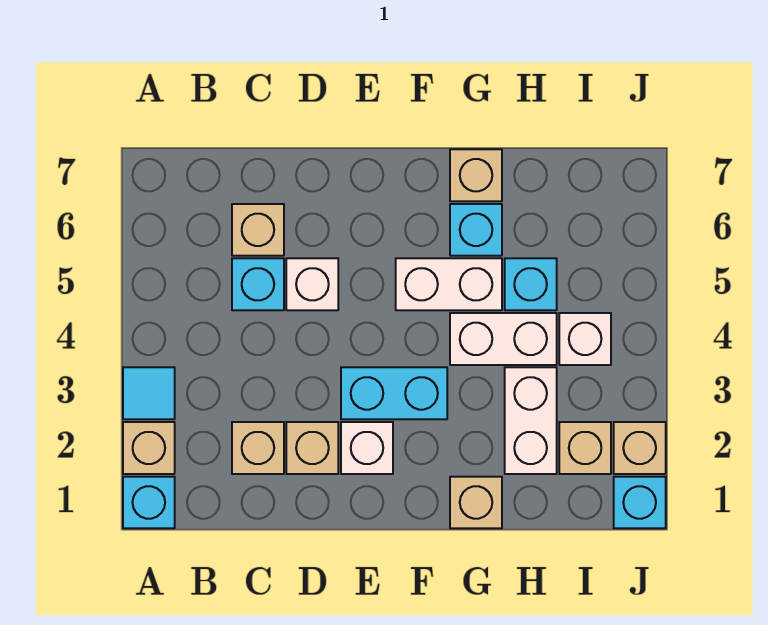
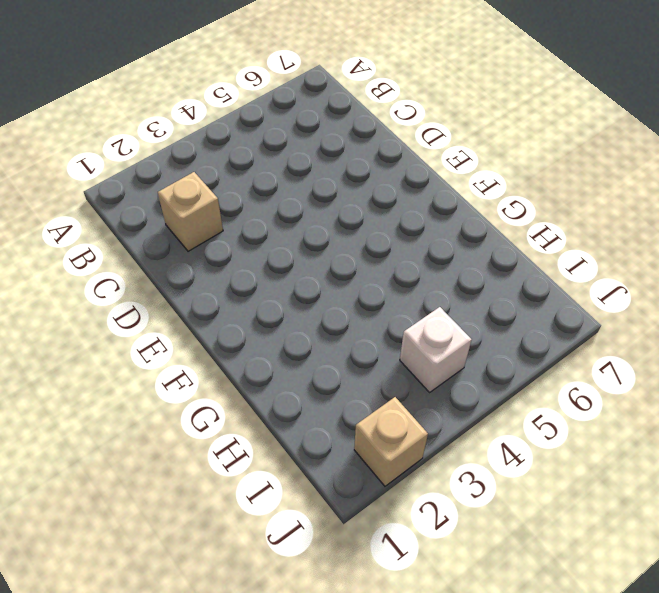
none -> cyan brick A1 level 1
none -> tan brick A2 level 1
none -> cyan tile A3 level 1

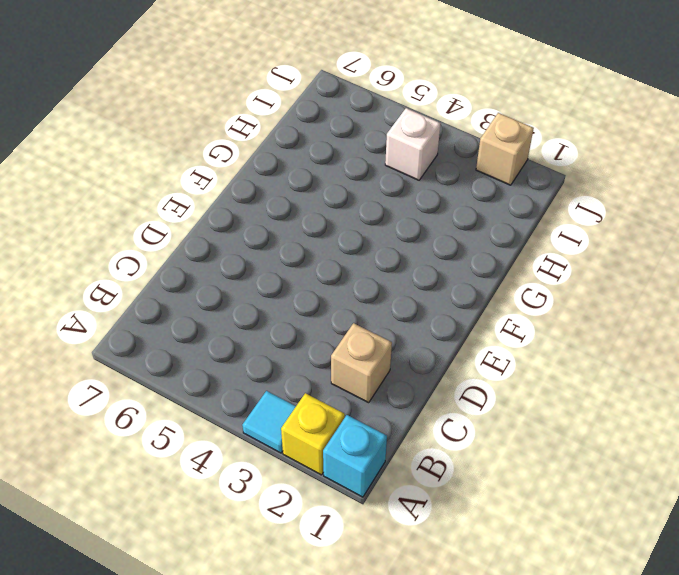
yellow brick A2 level 1 -> tan brick A2 level 1
none -> cyan brick C5 level 1
none -> tan brick C6 level 1
none -> tan brick D2 level 1

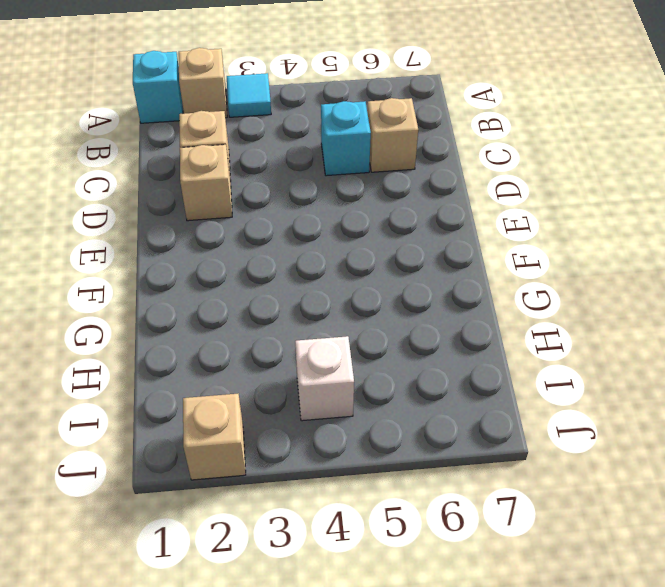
none -> white brick D5 level 1
none -> white brick E2 level 1
none -> cyan brick E3:F3 level 1

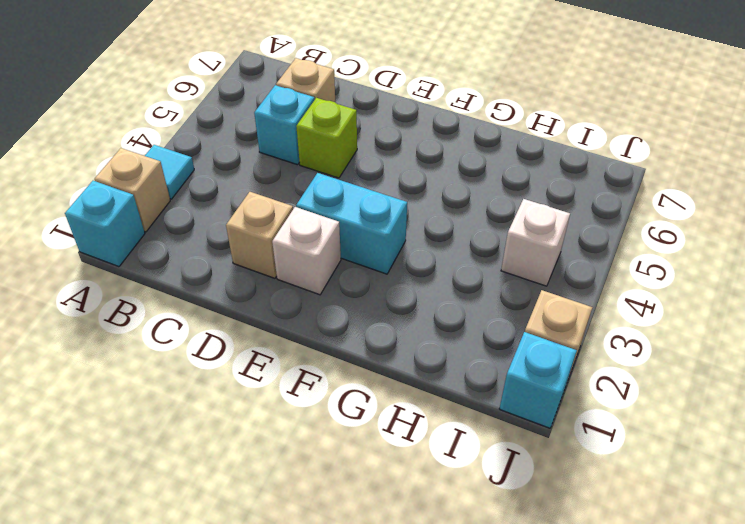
lime brick D5 level 1 -> white brick D5 level 1
none -> tan brick C2 level 1
none -> white brick F5:G5 level 1
none -> tan brick G1 level 1

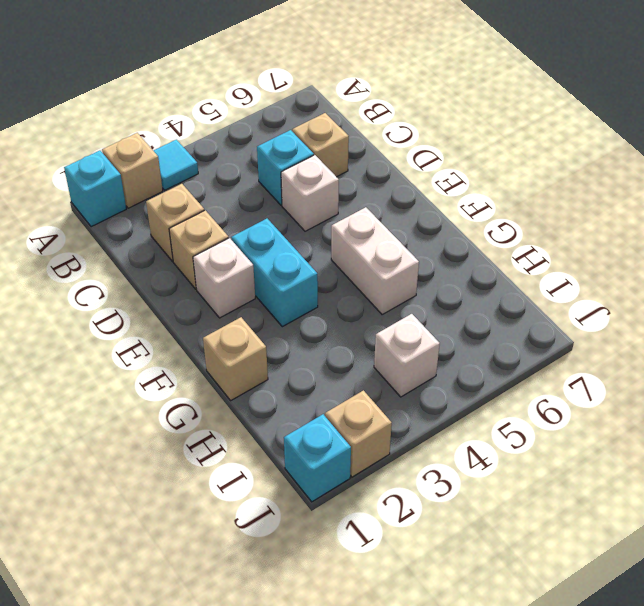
none -> white brick G4:H4 level 1
none -> cyan brick G6 level 1
none -> tan brick G7 level 1

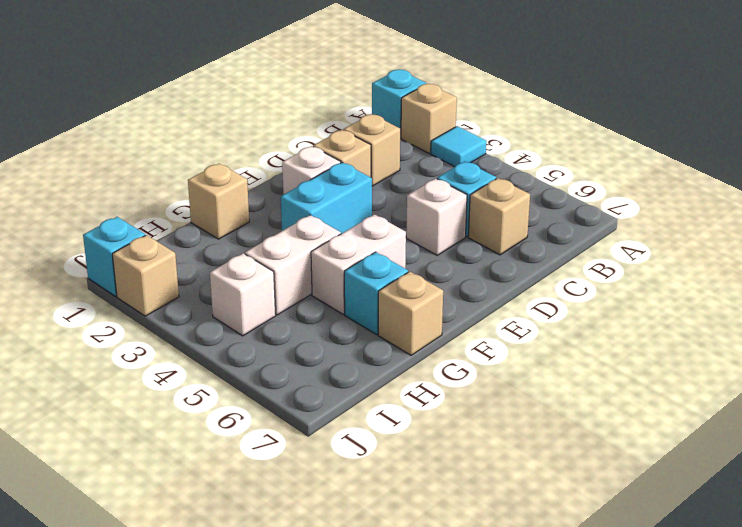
none -> white brick H2:H3 level 1
none -> cyan brick H5 level 1
none -> tan brick I2 level 1

